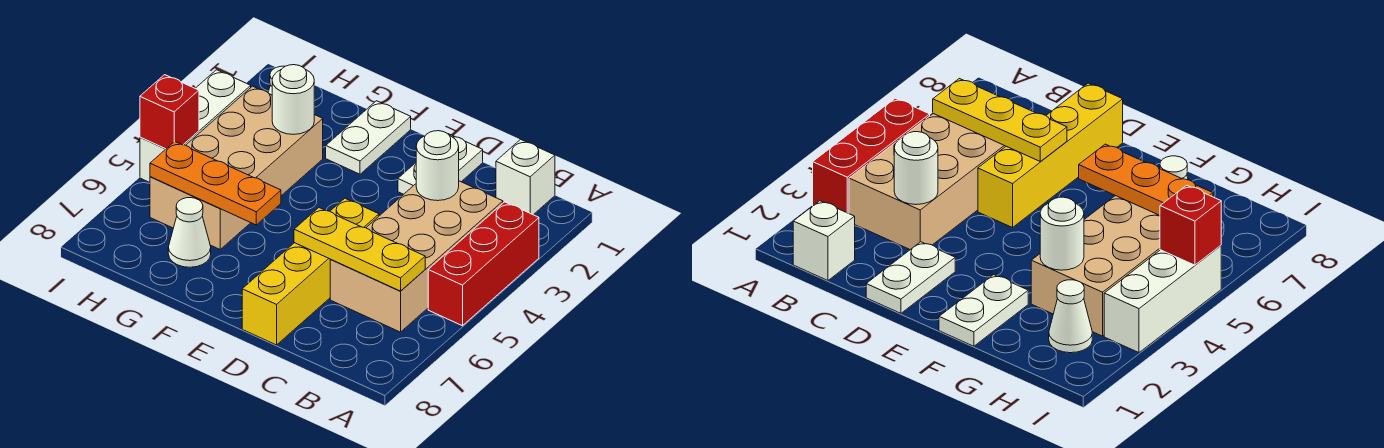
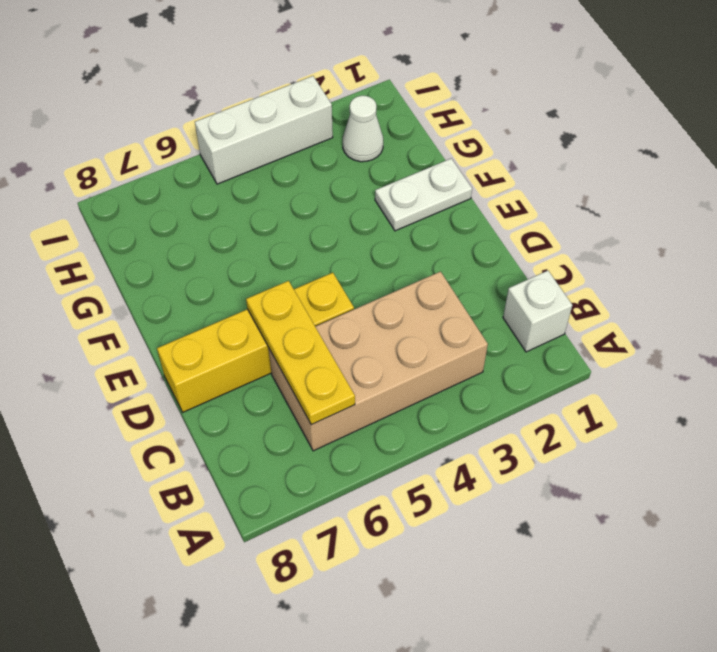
none -> red brick A3:A5 level 1
none -> white plate D1:D2 level 1
none -> tan brick G3:H6 level 1

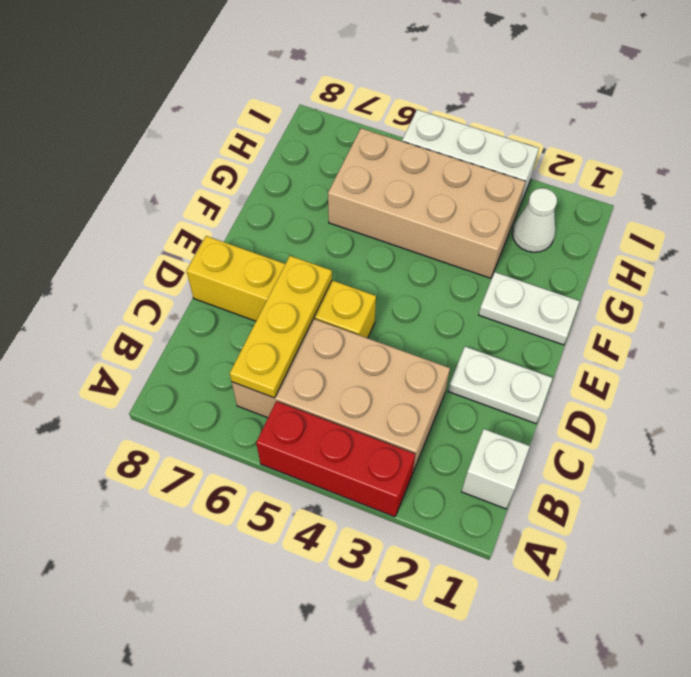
none -> white cone G7 level 1
none -> white round brick C3 level 2
none -> orange plate F6:H6 level 2

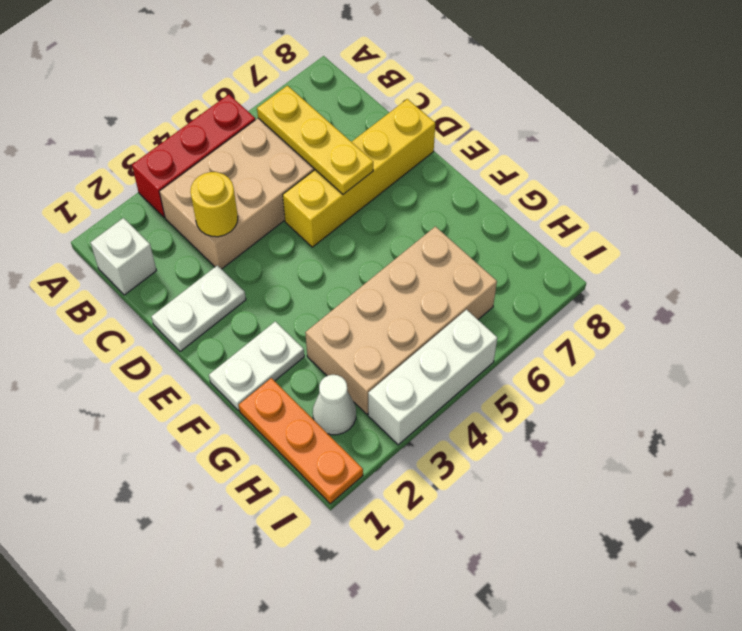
yellow round brick C3 level 2 -> white round brick C3 level 2
orange plate G1:I1 level 1 -> orange plate F6:H6 level 2
none -> white cone G7 level 1
none -> white round brick G3 level 2
none -> red brick I5 level 2

